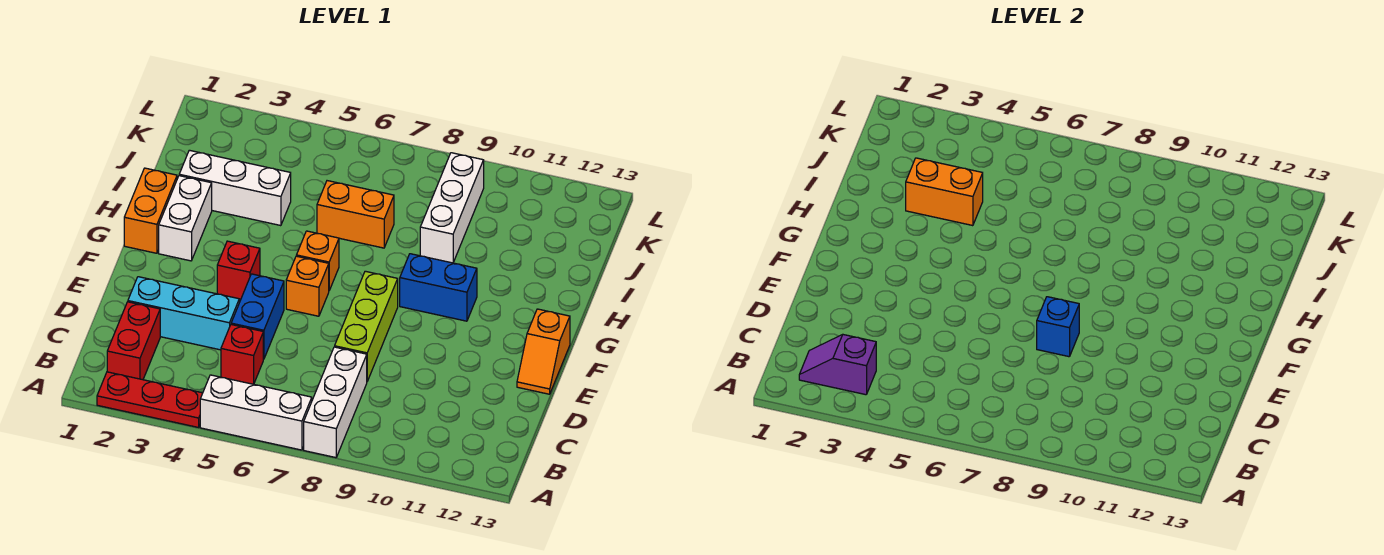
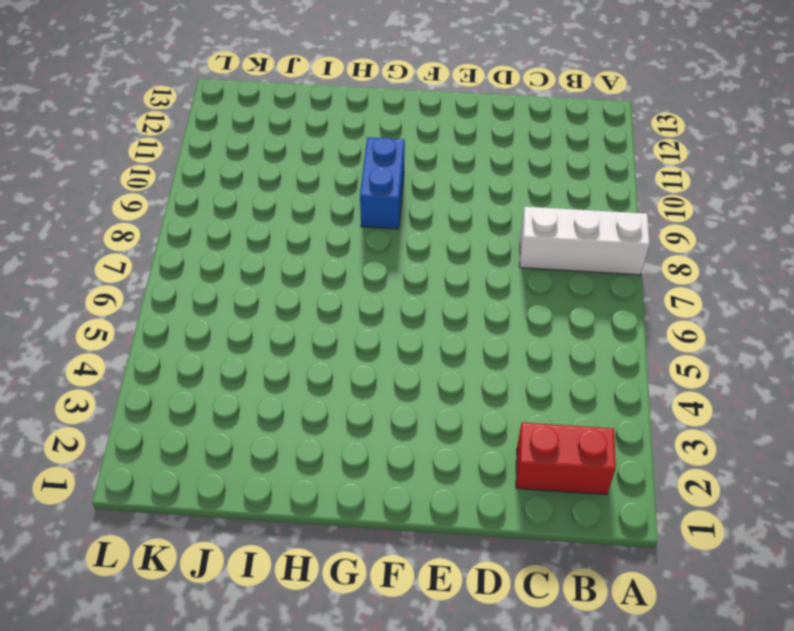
none -> red plate A2:A4 level 1
none -> white brick A5:A7 level 1
none -> red brick C5 level 1

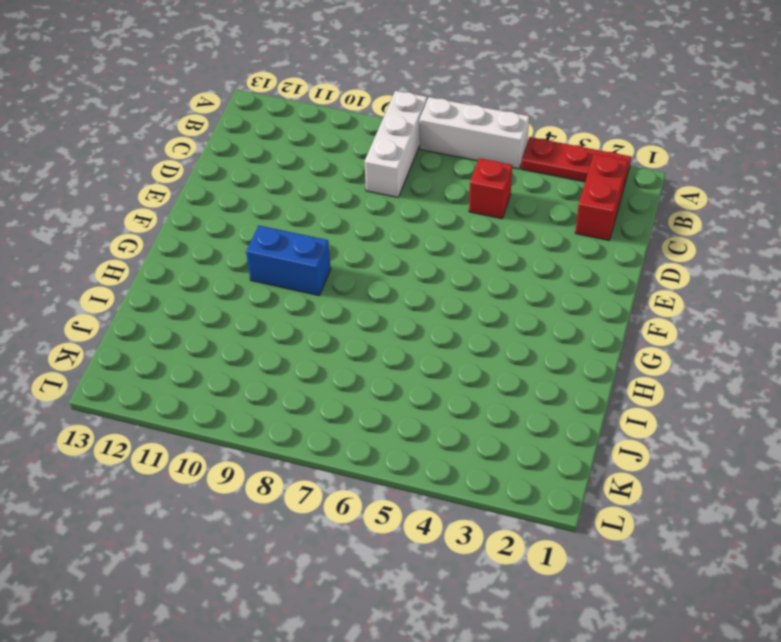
none -> cyan brick D2:D4 level 1
none -> blue brick D5:E5 level 1
none -> lime brick D8:F8 level 1

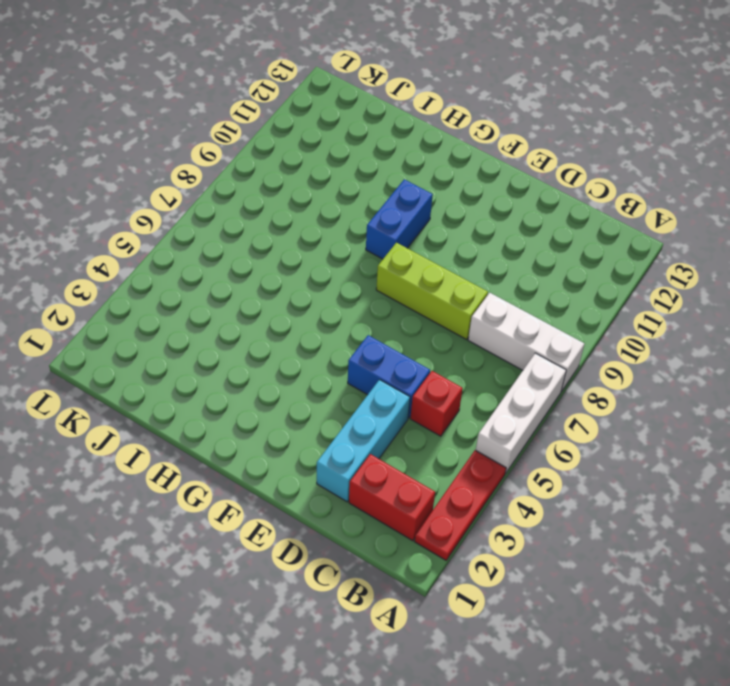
none -> orange slope E13:F13 level 1 top F
none -> red brick F4 level 1
none -> orange brick F6 level 1

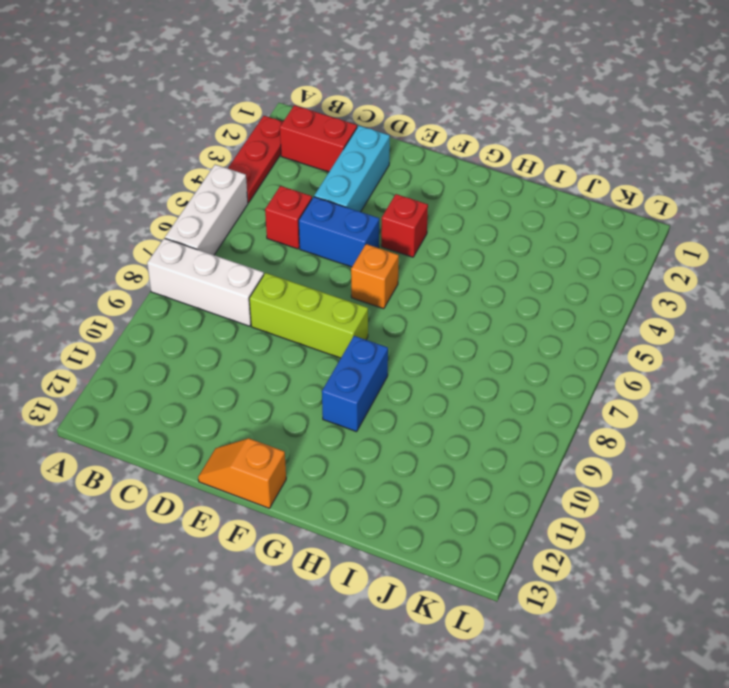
none -> orange brick G1:H1 level 1
none -> white brick G2:H2 level 1
none -> orange brick G6 level 1

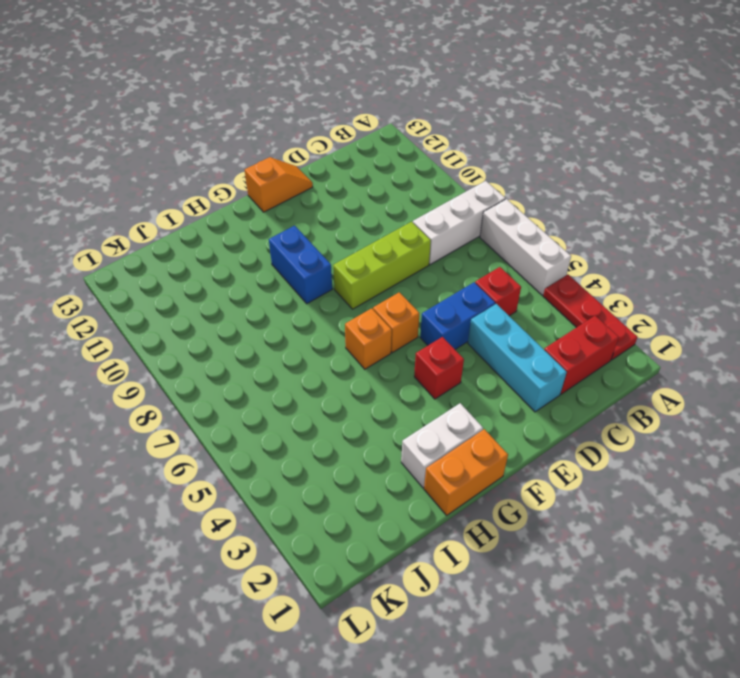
none -> white brick I2:I4 level 1
none -> orange brick I6:I7 level 1
none -> white brick I9:K9 level 1

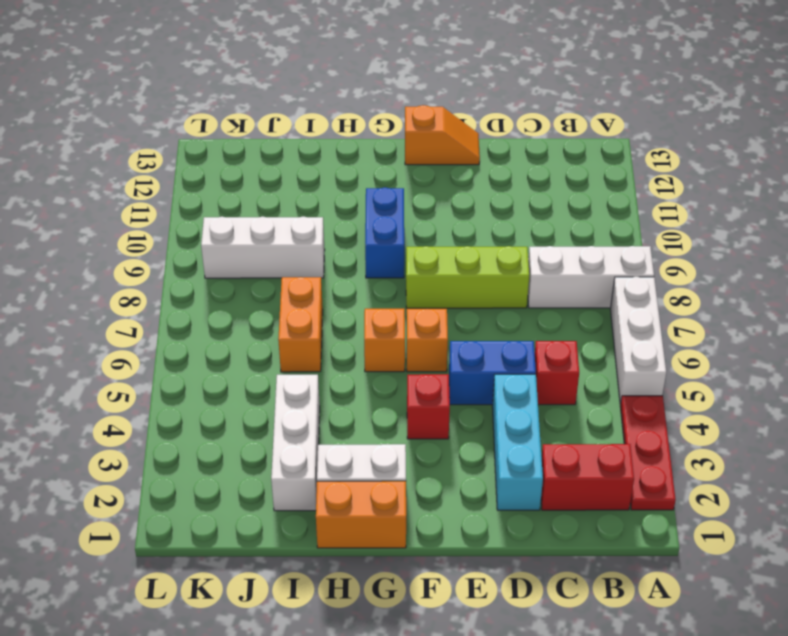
none -> purple slope B2:B3 level 2 top 3
none -> blue brick E8 level 2
none -> orange brick I3:I4 level 2

